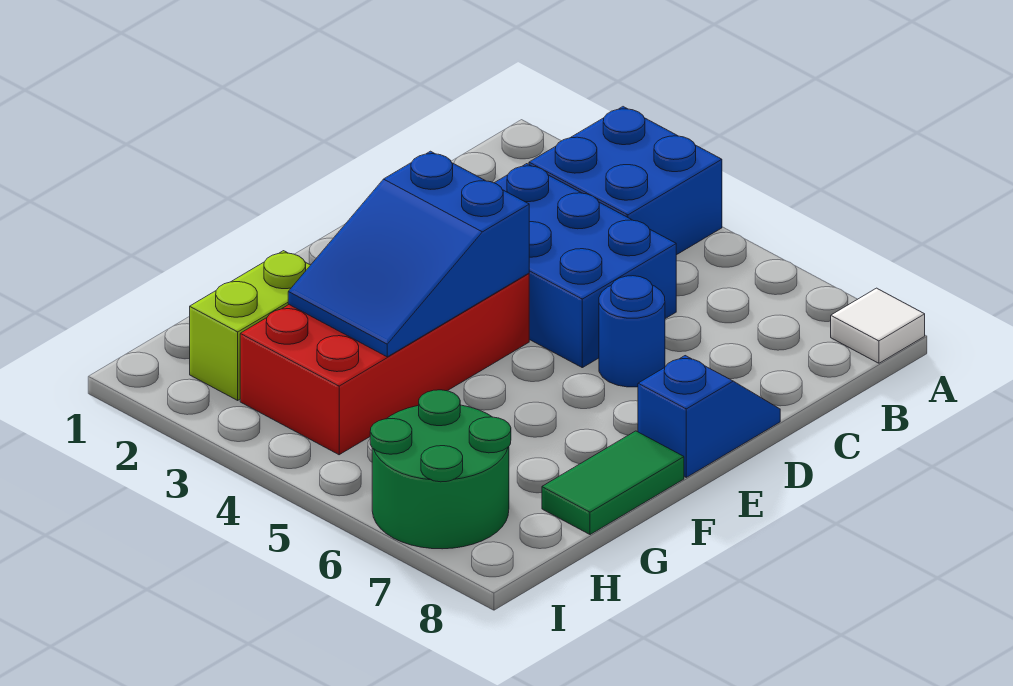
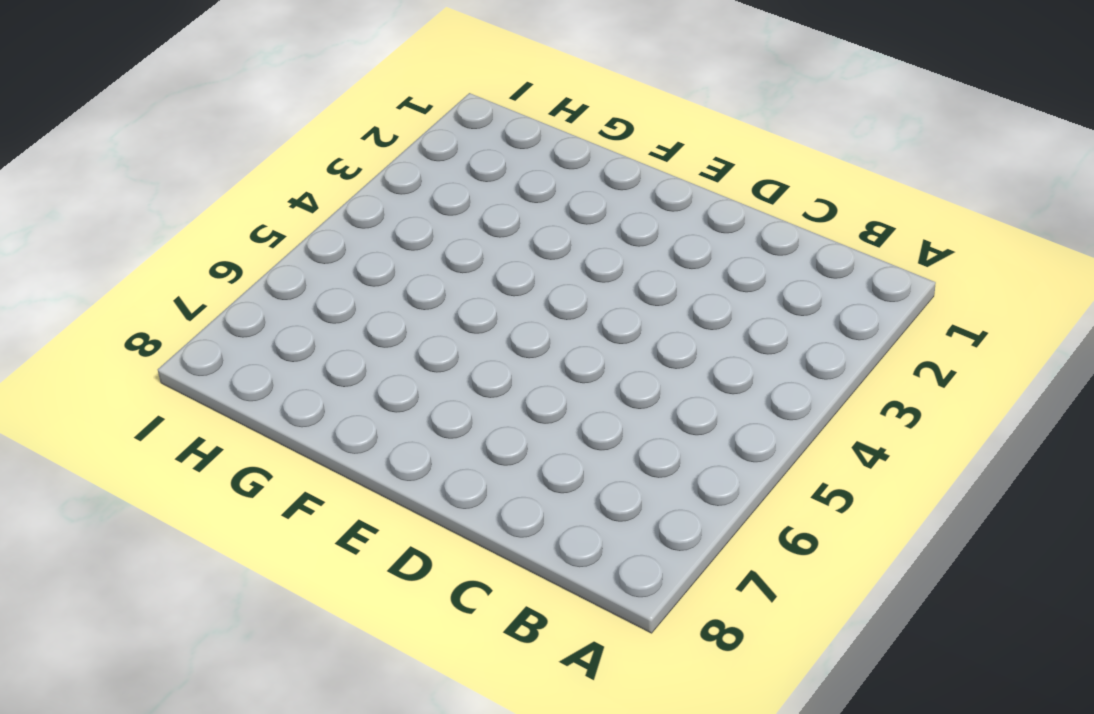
none -> blue brick A3:B4 level 1
none -> white tile A8 level 1

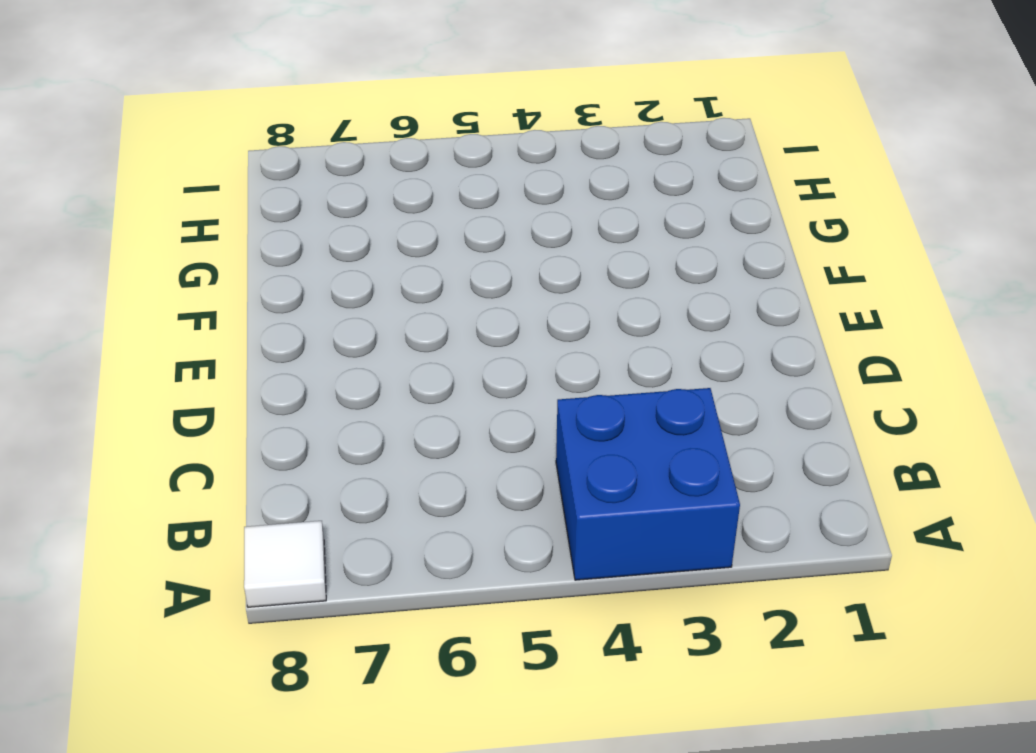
none -> blue brick C3:D5 level 1
none -> blue round brick D6 level 1

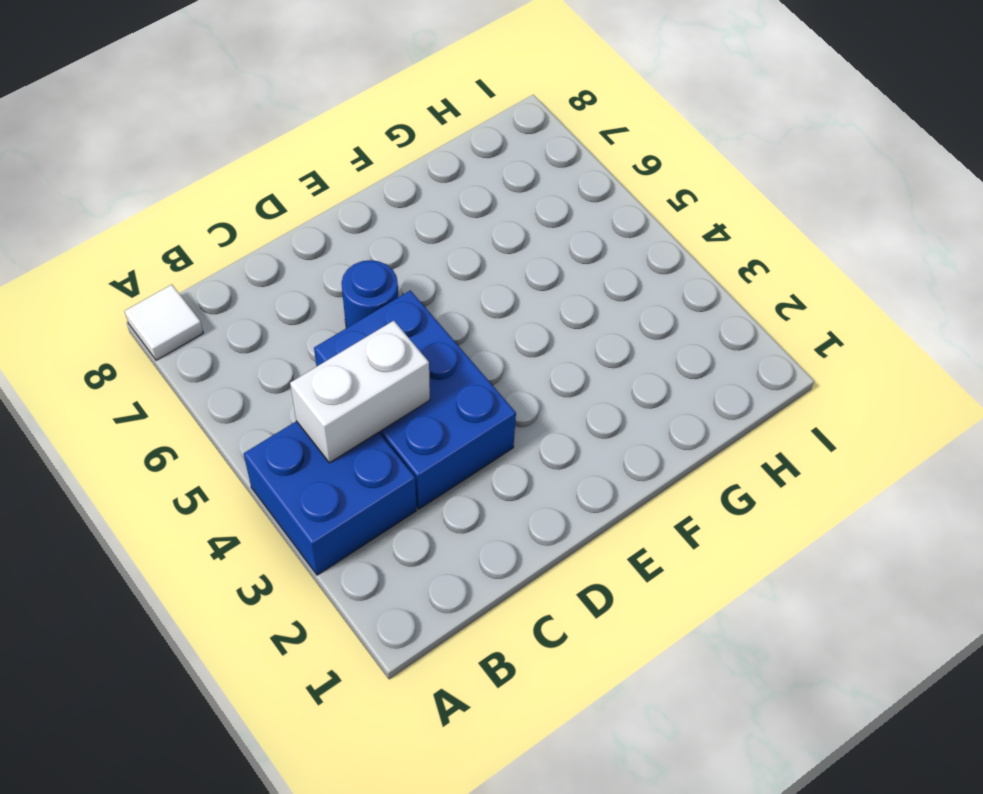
white brick B4:C4 level 2 -> none
none -> blue slope D8:E8 level 1 top E
none -> red brick E3:H4 level 1

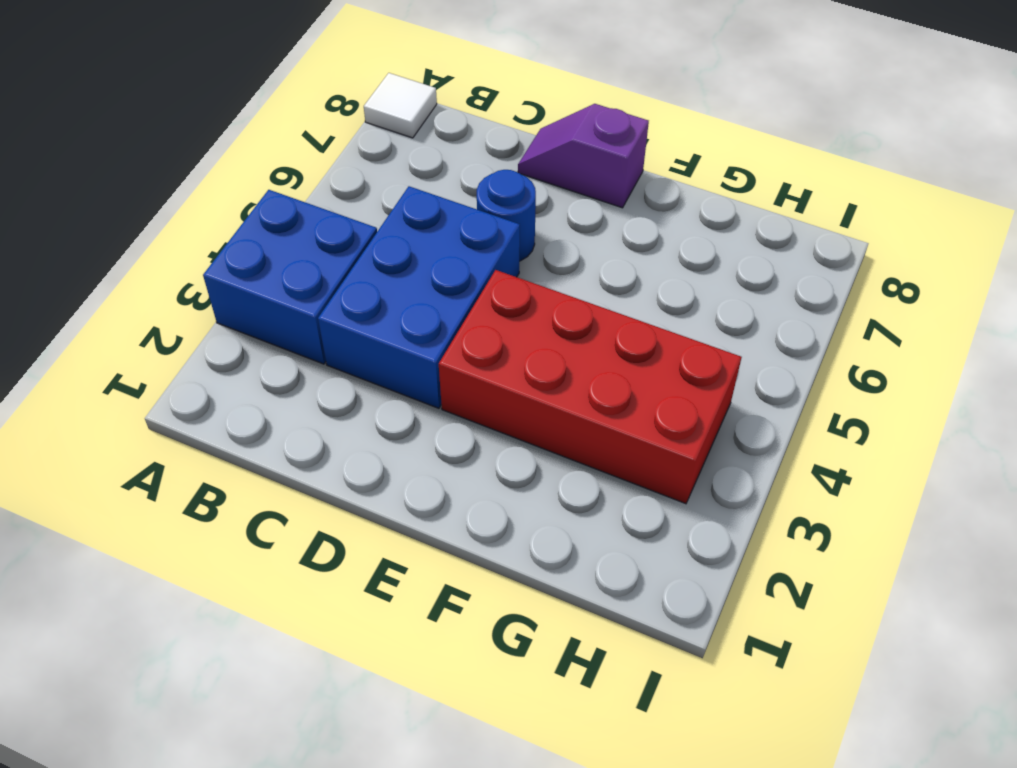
purple slope D8:E8 level 1 top E -> blue slope D8:E8 level 1 top E
none -> green tile F8:G8 level 1
none -> lime brick G2:H2 level 1

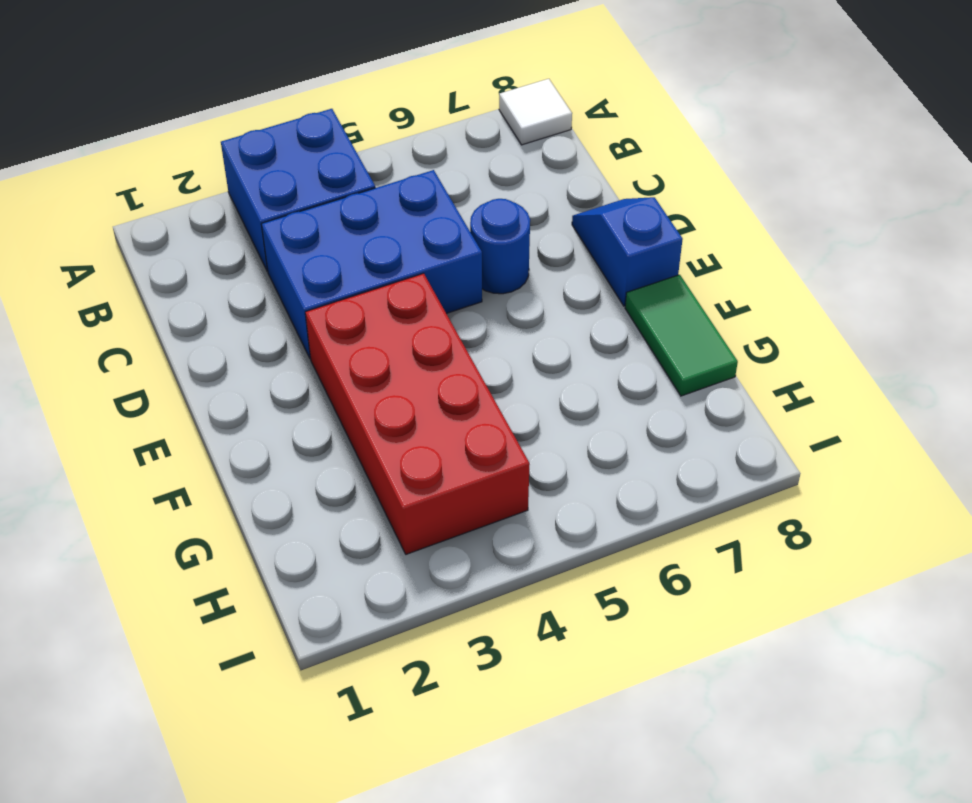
none -> lime brick G2:H2 level 1
none -> green round brick H6:I7 level 1

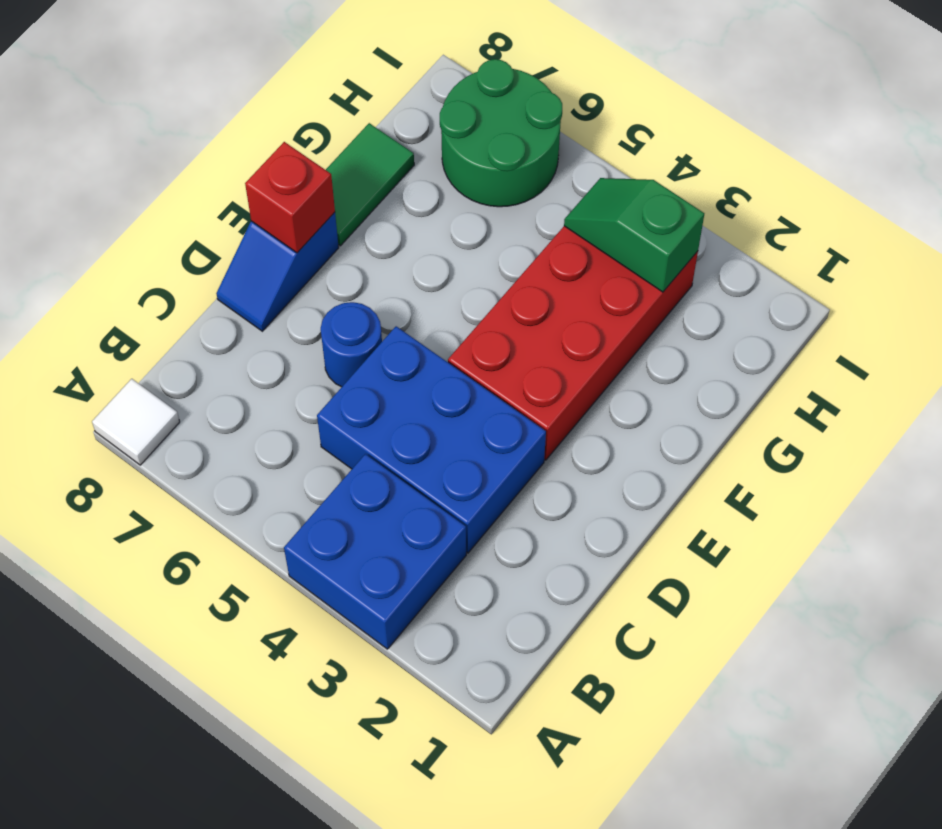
red brick E8 level 2 -> none
green slope H3:H4 level 2 top 3 -> none
none -> lime brick G2:H2 level 1
none -> blue slope E3:G4 level 2 top E

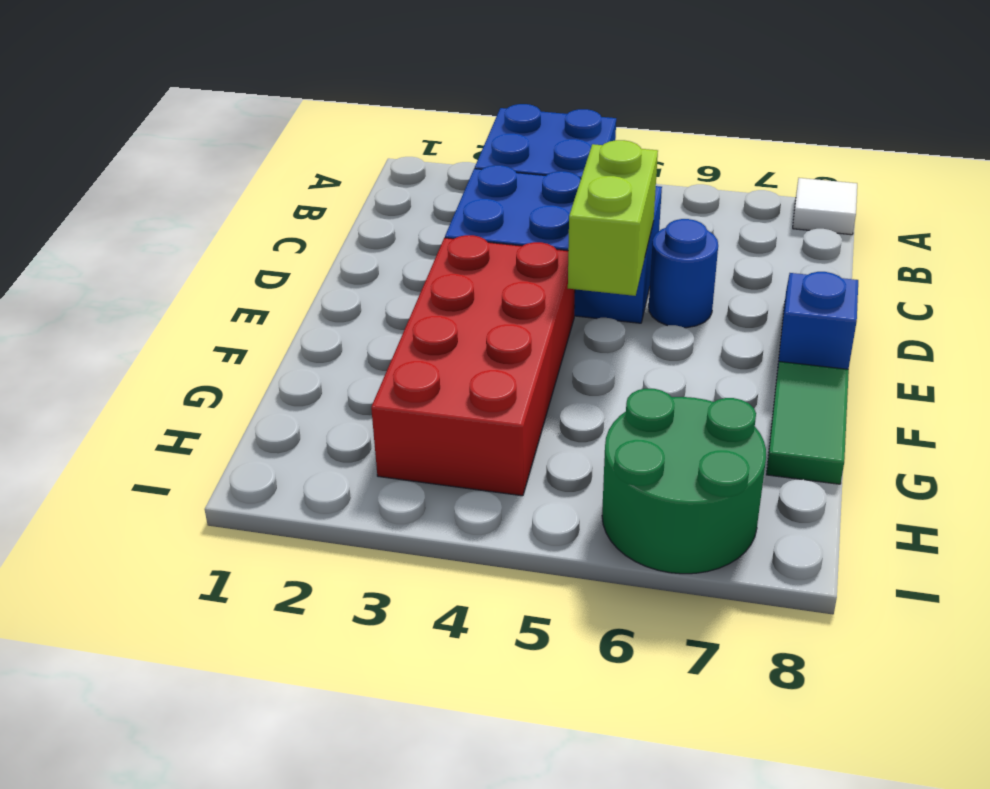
lime brick D5:E5 level 2 -> lime brick G2:H2 level 1
none -> blue slope E3:G4 level 2 top E

